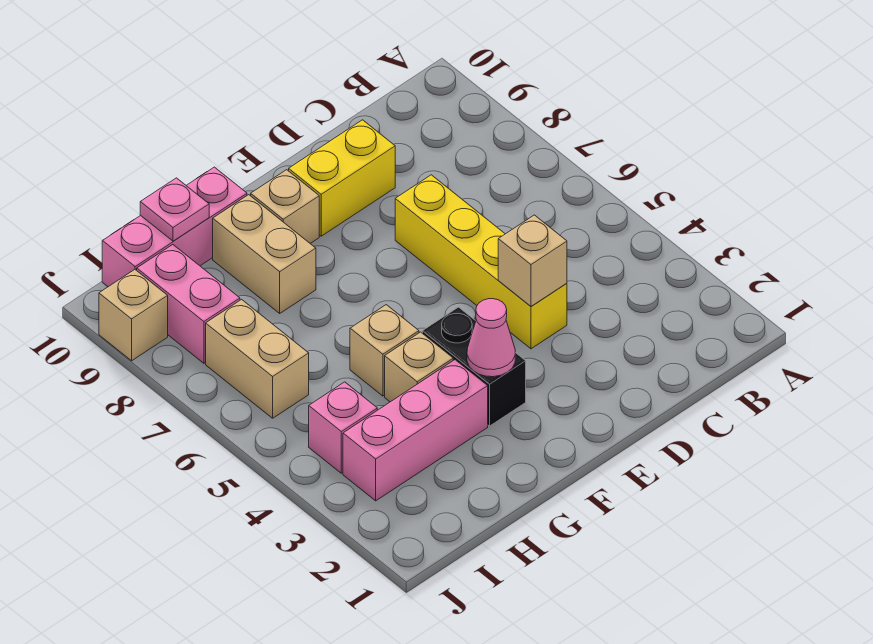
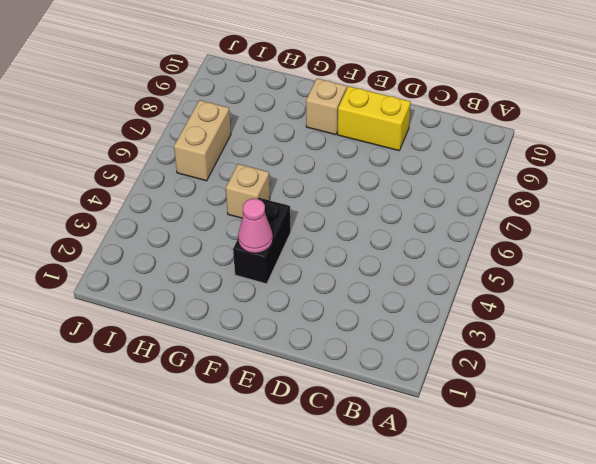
none -> yellow brick D4:D7 level 1
none -> pink brick G3:I3 level 1
none -> tan brick G4 level 1

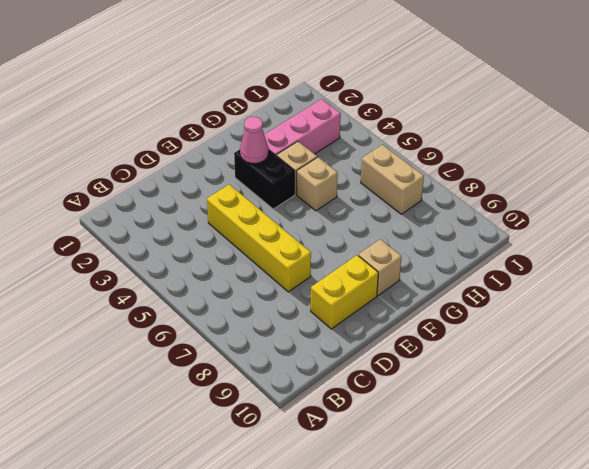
none -> tan brick G8:G9 level 1
none -> pink brick G10:I10 level 1
none -> pink brick I4 level 1

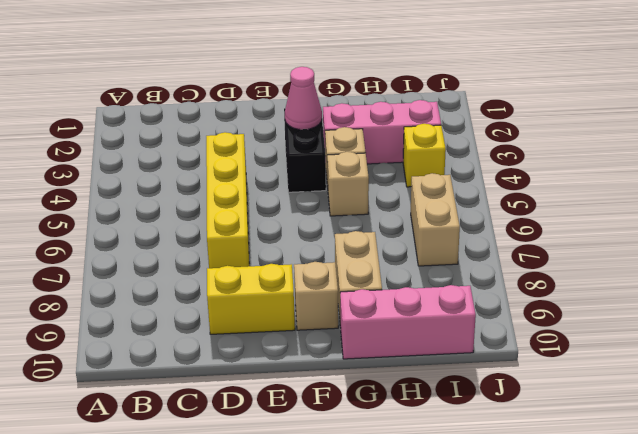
yellow brick I4 level 1 -> pink brick I4 level 1
none -> pink brick I8:I9 level 1
none -> tan brick J9 level 1
none -> tan brick D4 level 2

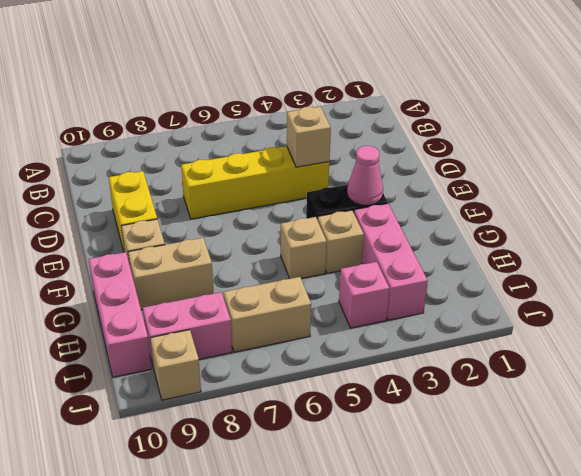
none -> pink plate H10 level 2

